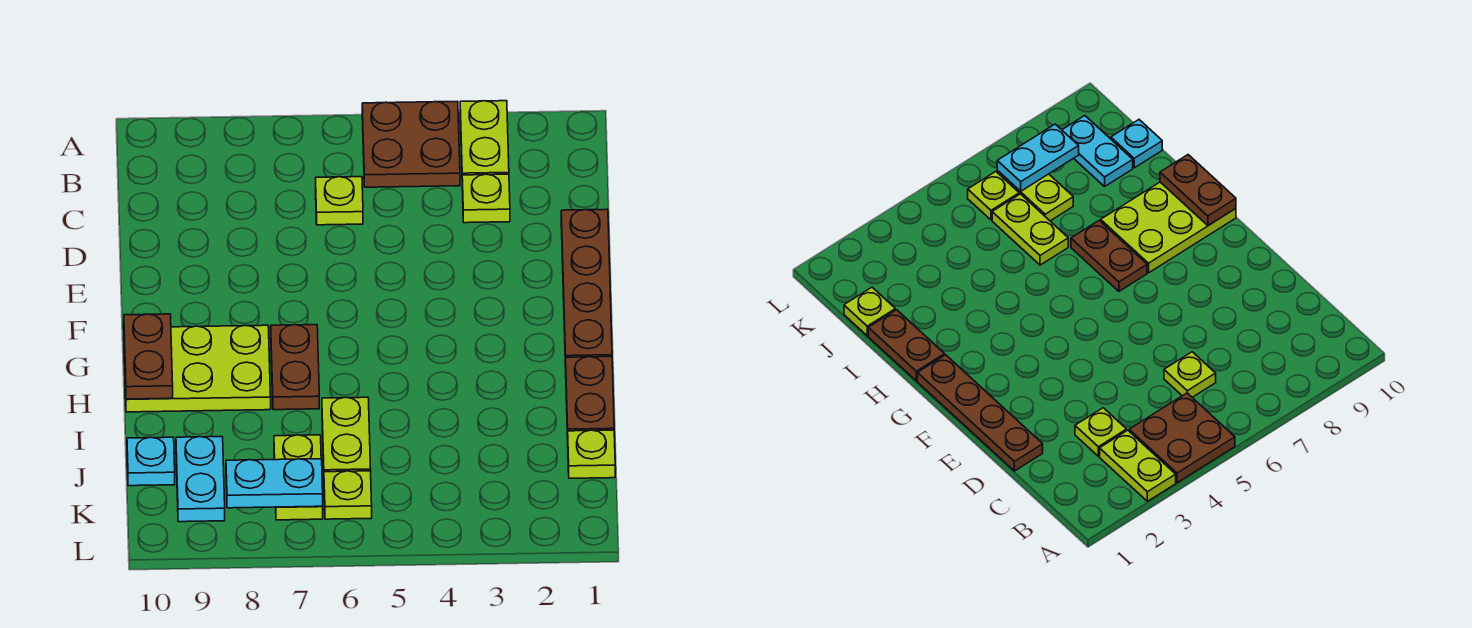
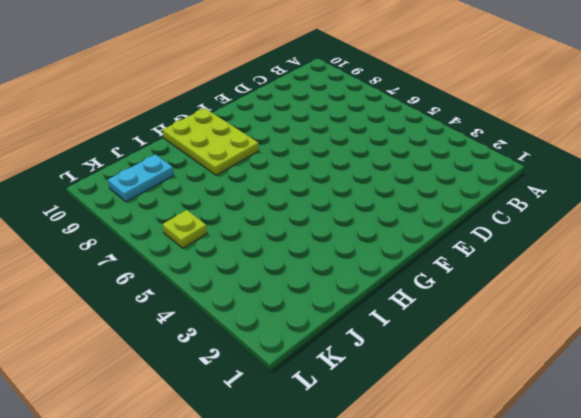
none -> lime plate A3:B3 level 1
none -> brown plate A4:B5 level 1
none -> lime plate C3 level 1

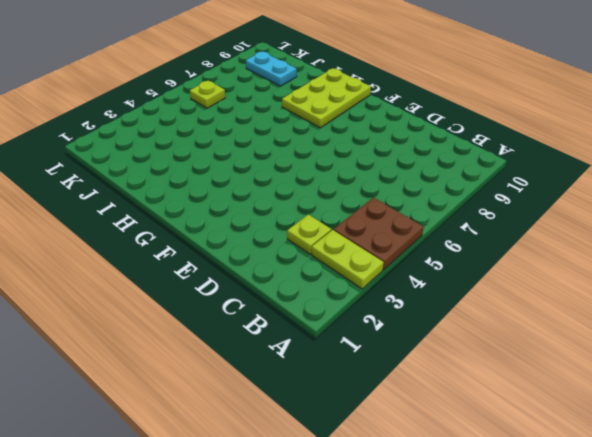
none -> lime plate C6 level 1
none -> brown plate D1:G1 level 1
none -> brown plate G7:H7 level 1

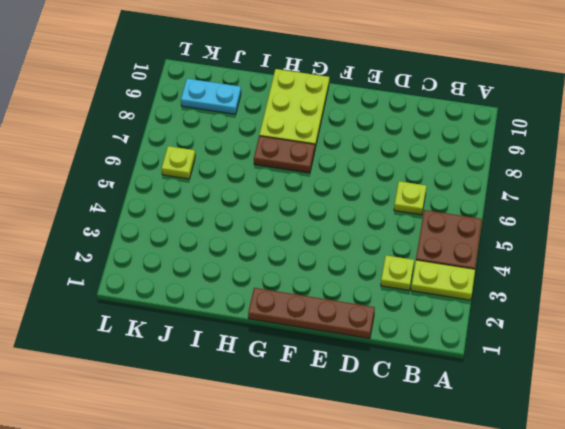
none -> brown plate H1:I1 level 1
none -> lime plate I6:J6 level 1
none -> lime plate J1 level 1

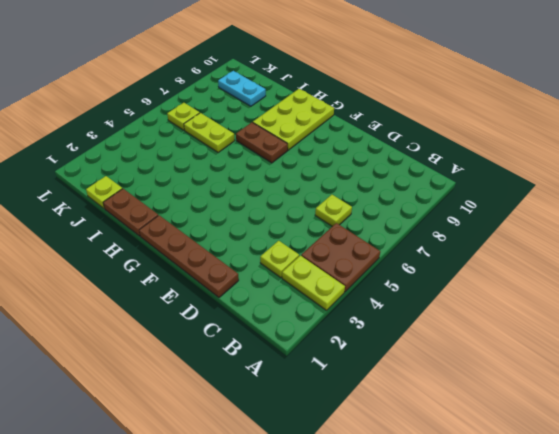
none -> lime plate J7:K7 level 1
none -> cyan plate J10 level 1
none -> brown plate G10:H10 level 2

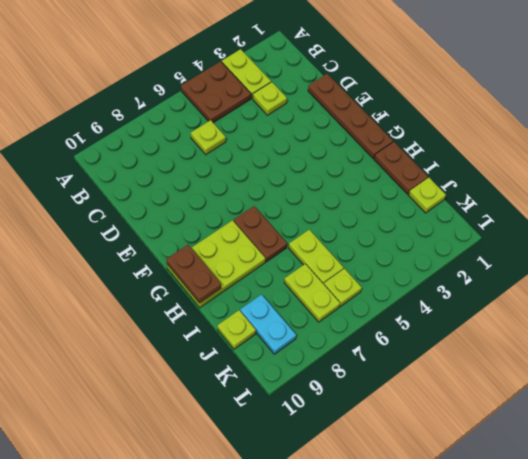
lime plate J10 level 1 -> cyan plate J10 level 1
none -> cyan plate K7:K8 level 2

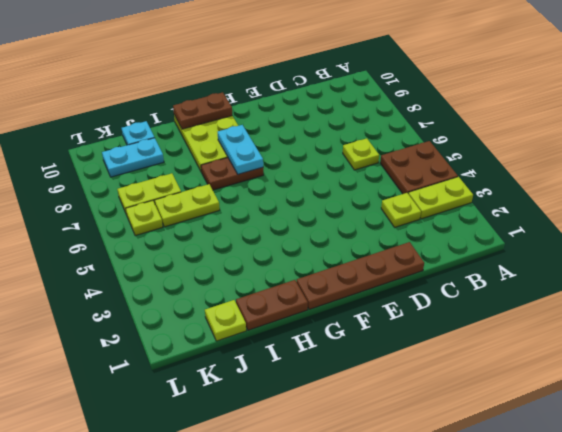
cyan plate G7:G8 level 2 -> cyan plate K7:K8 level 2

